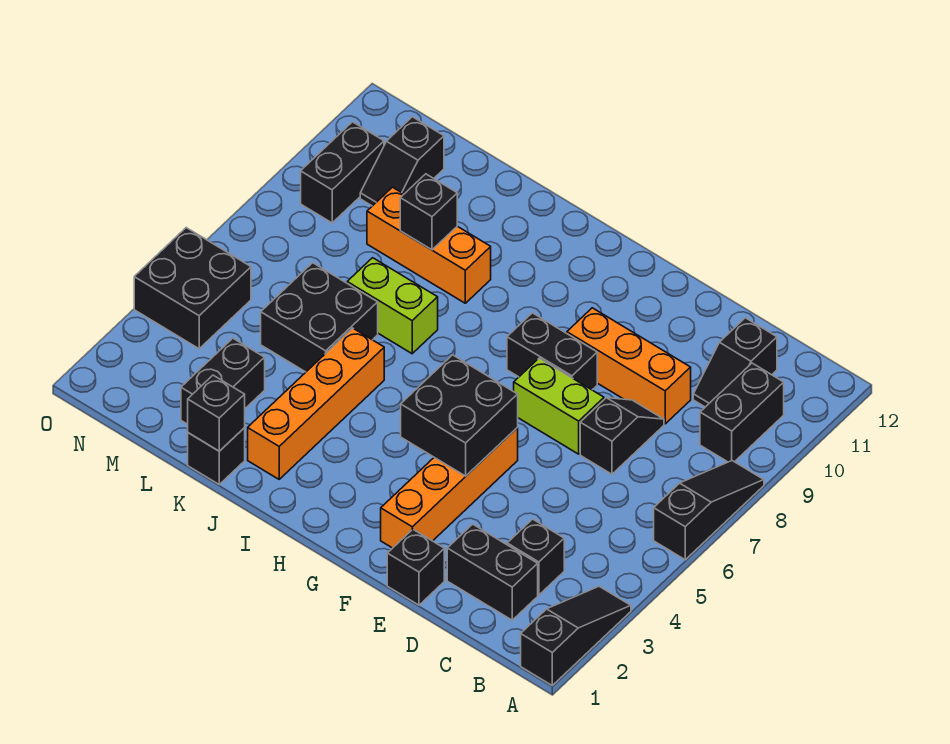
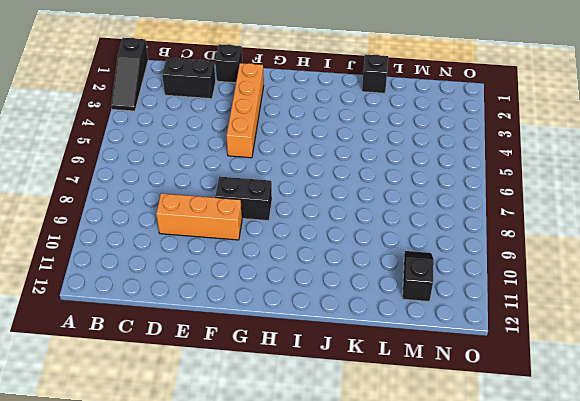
none -> black slope A6:A8 level 1 top 6
none -> black brick B9:B10 level 1
none -> black brick C3 level 1

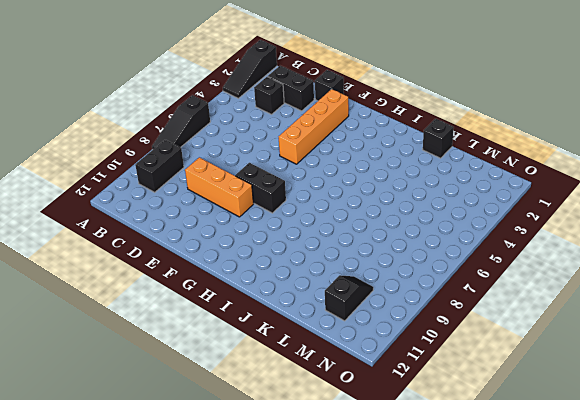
none -> black slope C10:C11 level 1 top 11
none -> black slope D7:D8 level 1 top 7
none -> lime brick E7:F7 level 1

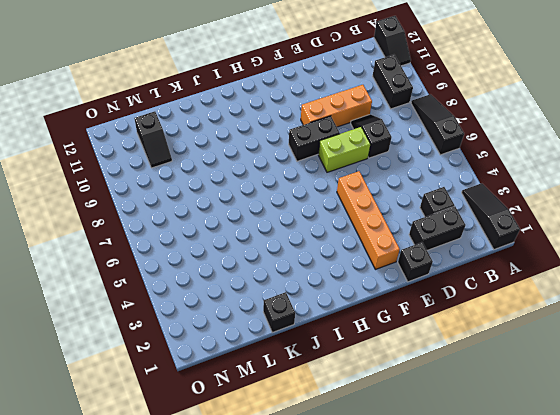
black slope A11:A12 level 1 top 12 -> black slope C10:C11 level 1 top 11
none -> orange brick J2:J5 level 1
none -> lime brick J7:K7 level 1
none -> orange brick J9:L9 level 1

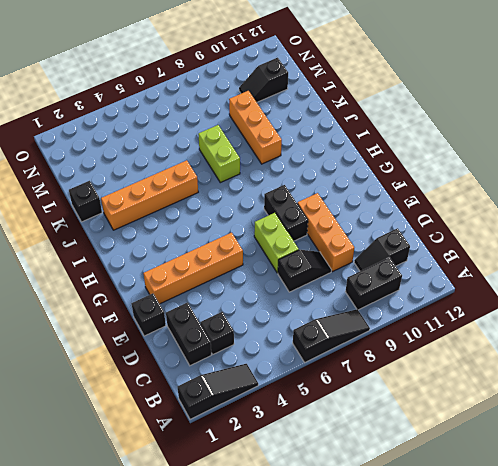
none -> black brick K5:L6 level 1
none -> black brick L2:L3 level 1
none -> black brick N4:O5 level 1

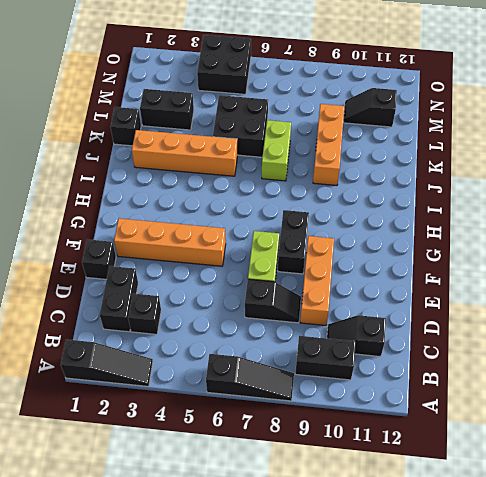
none -> black brick N9:N10 level 1
none -> black brick F4:G5 level 2
none -> black brick K1 level 2

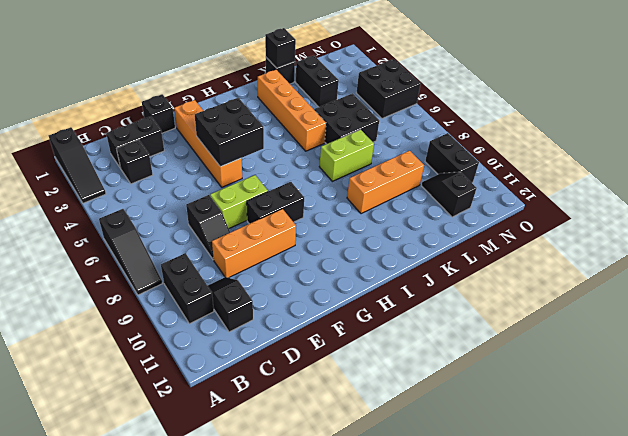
none -> black brick K9 level 2

